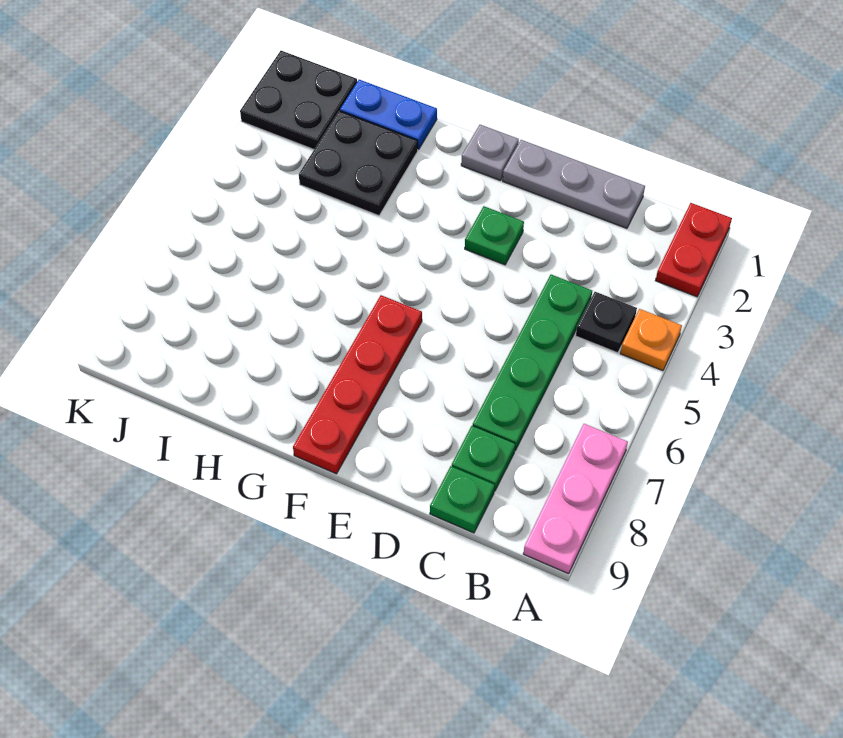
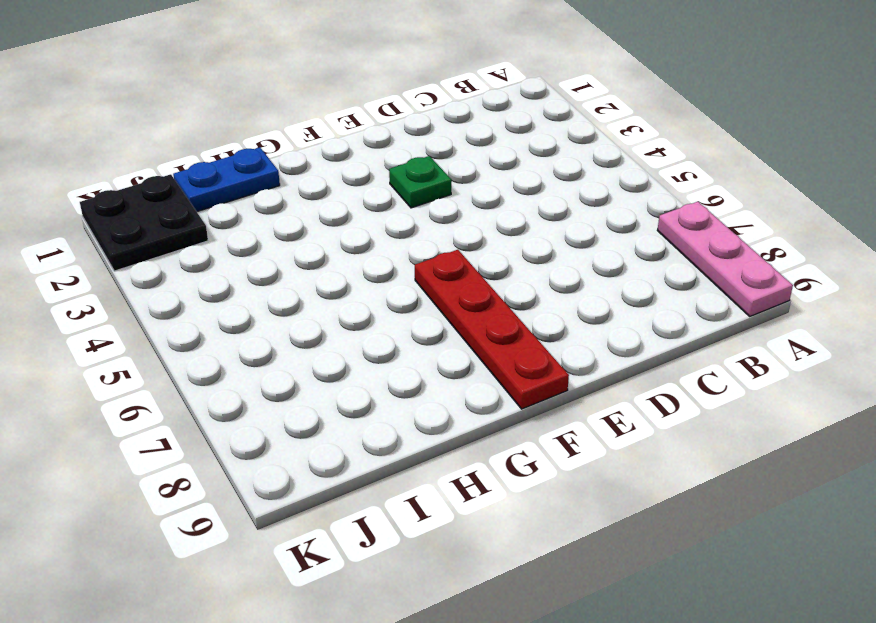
none -> red plate A1:A2 level 1
none -> orange plate A4 level 1
none -> black plate B4 level 1

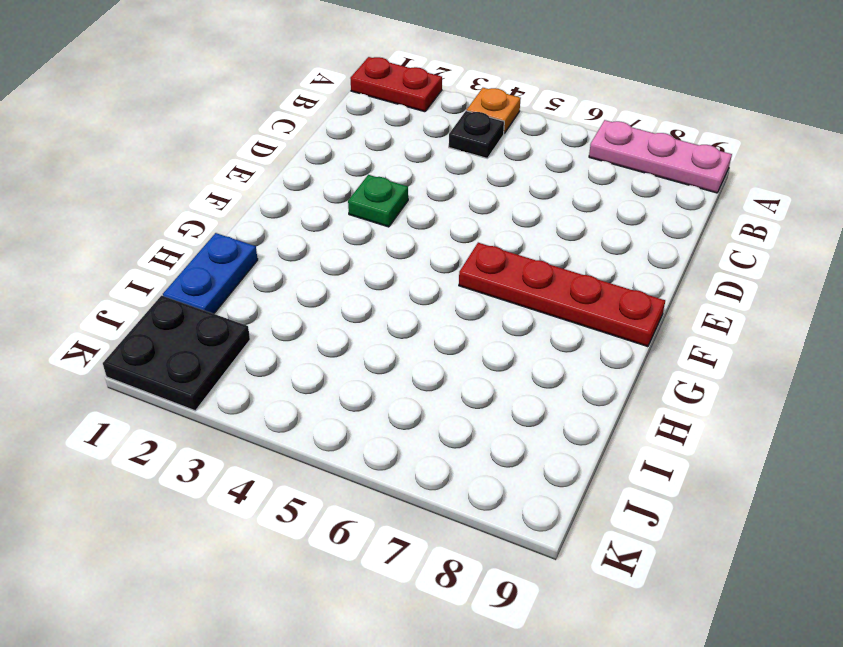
none -> grey plate C1:E1 level 1
none -> green plate C4:C7 level 1
none -> green plate C8 level 1

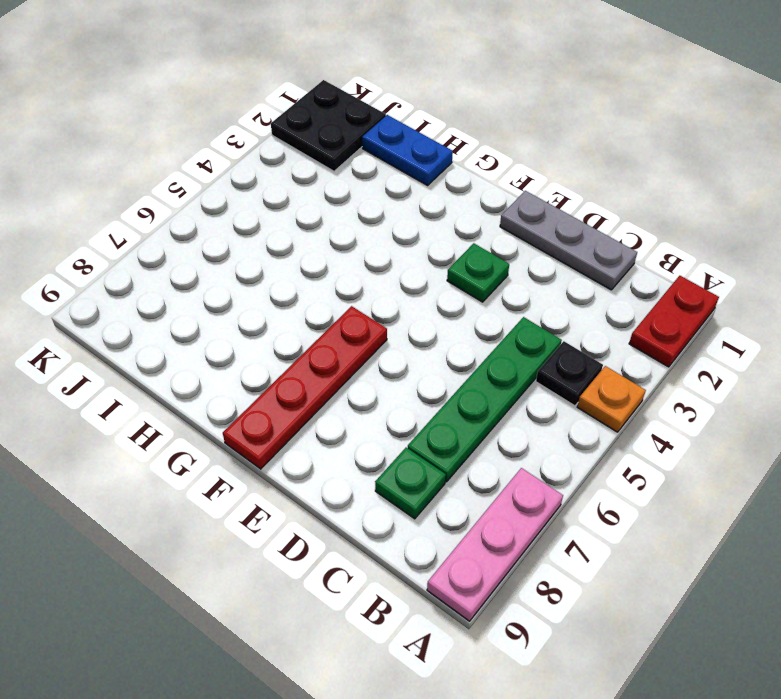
none -> green plate C9 level 1
none -> grey plate F1 level 1
none -> black plate H2:I3 level 1

